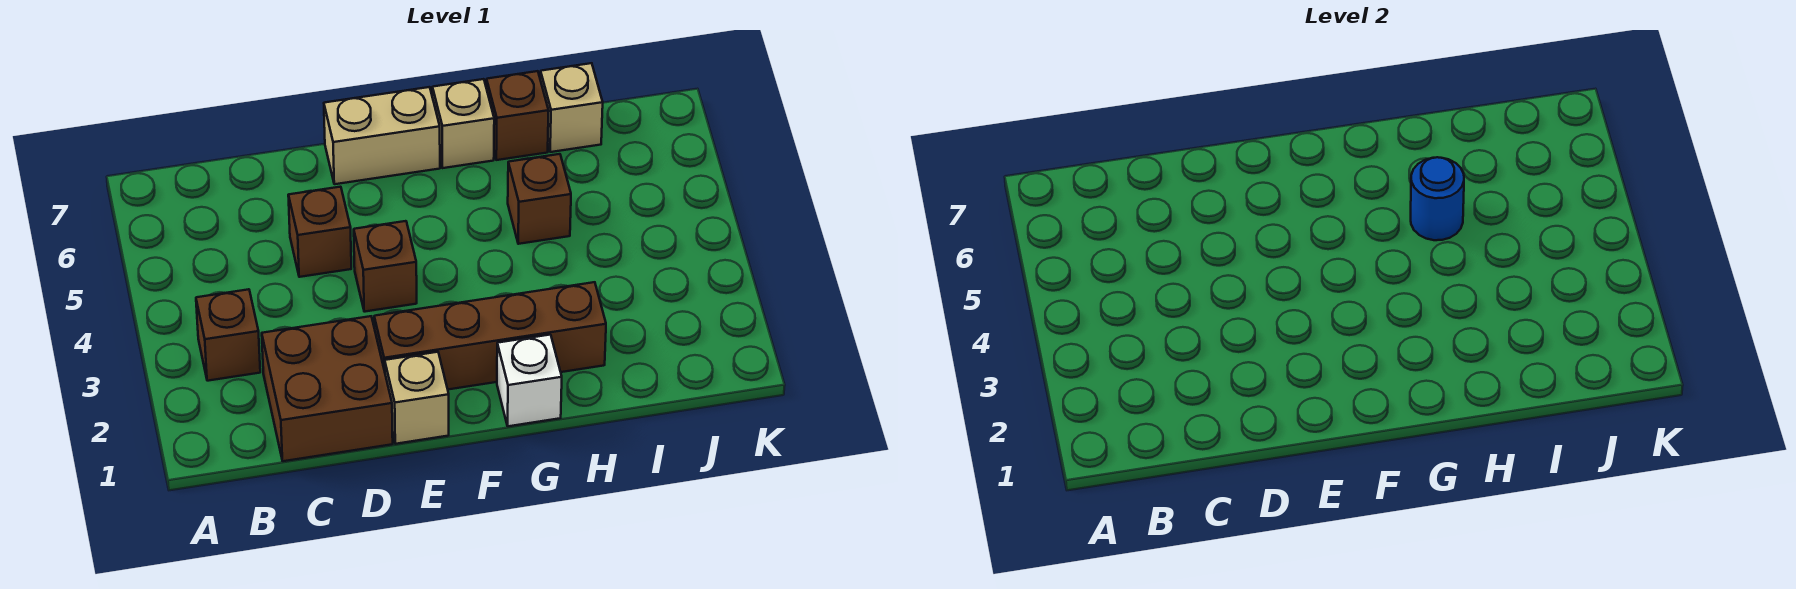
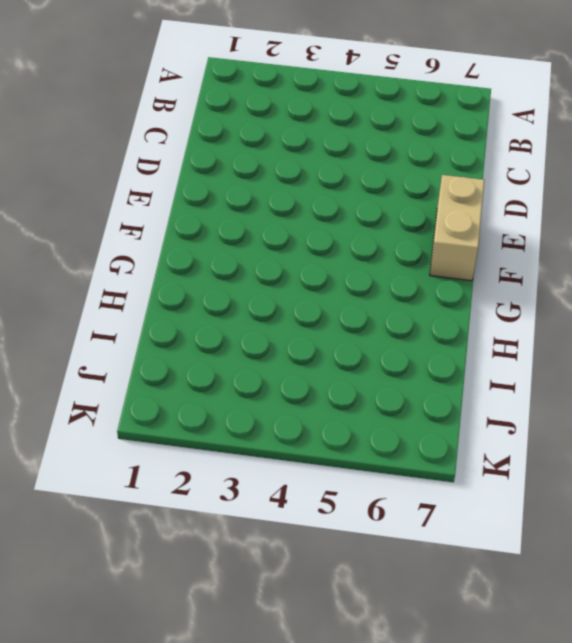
none -> brown brick B3 level 1
none -> brown brick C1:D2 level 1
none -> brown brick D5 level 1

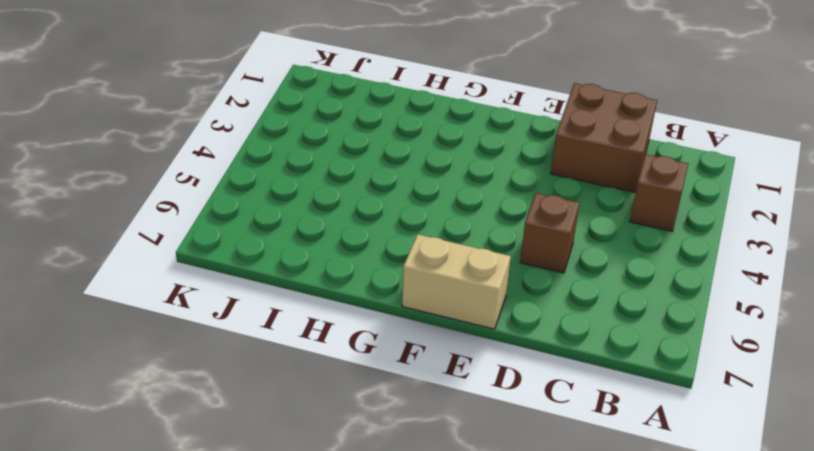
none -> tan brick E1 level 1
none -> brown brick E2:H2 level 1
none -> brown brick E4 level 1

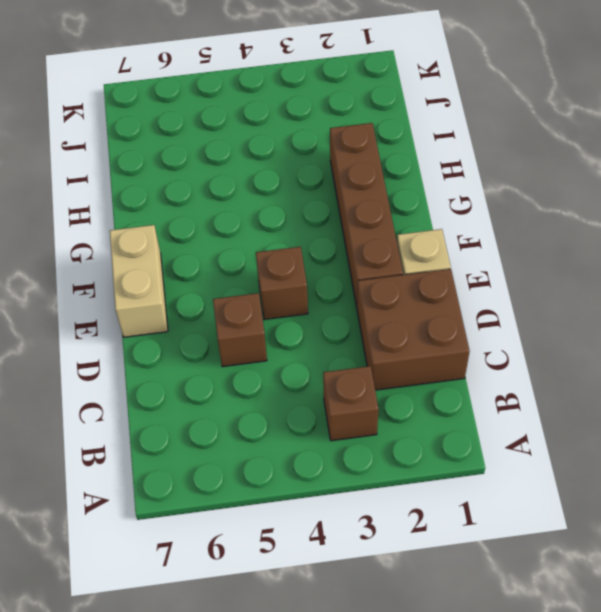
none -> white brick G1 level 1
none -> tan brick G7 level 1
none -> brown brick H5 level 1

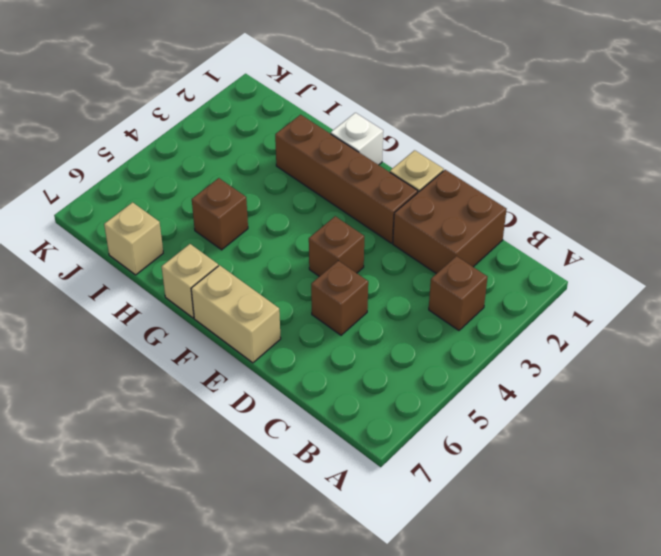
none -> brown brick H7 level 1
none -> blue round brick H5 level 2

